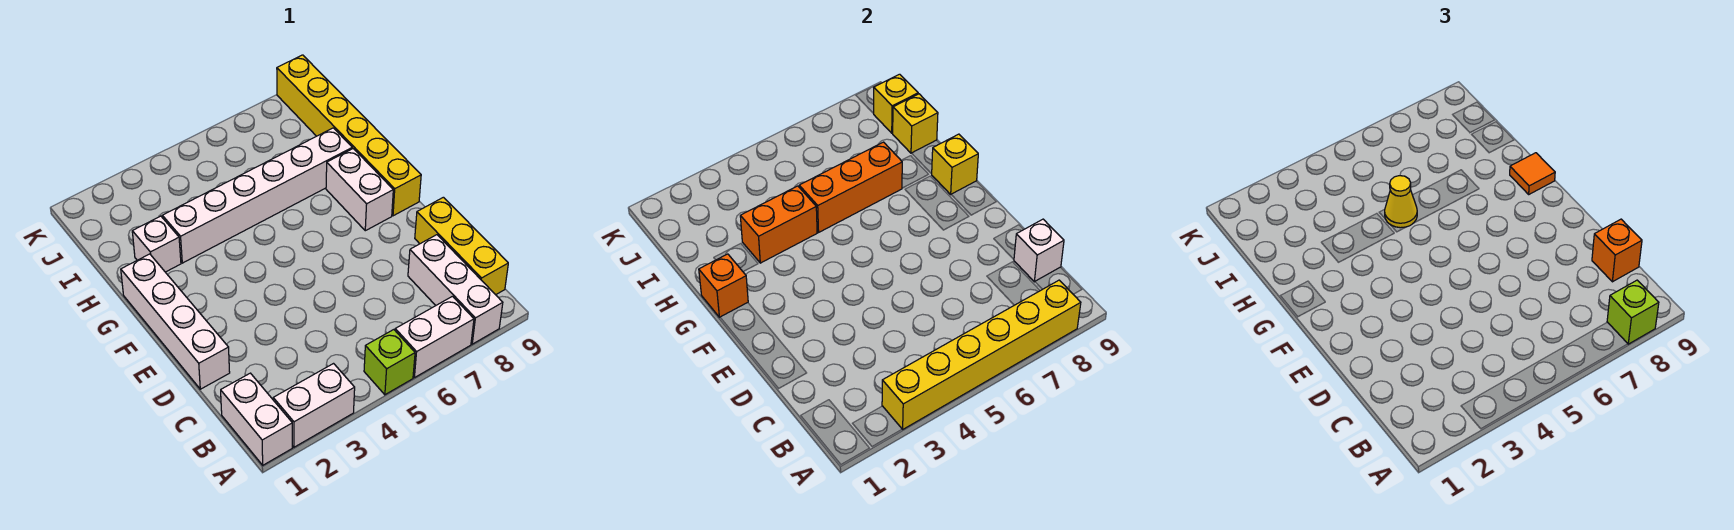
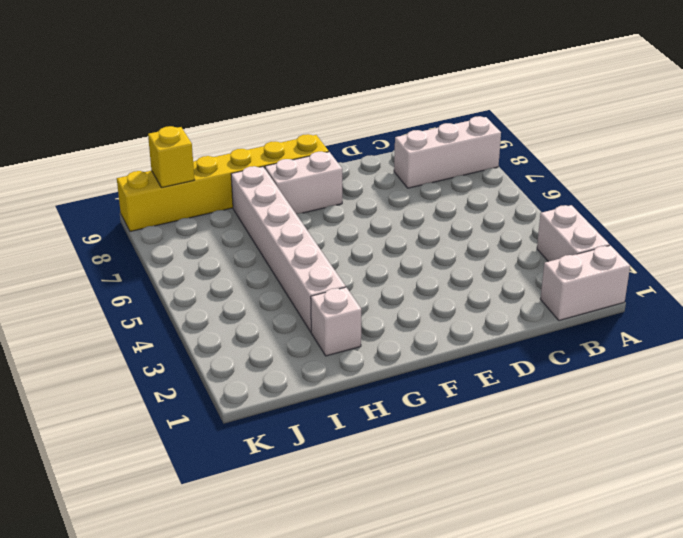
none -> lime brick A5 level 1
none -> white brick A6:A7 level 1
none -> yellow brick B9:D9 level 1

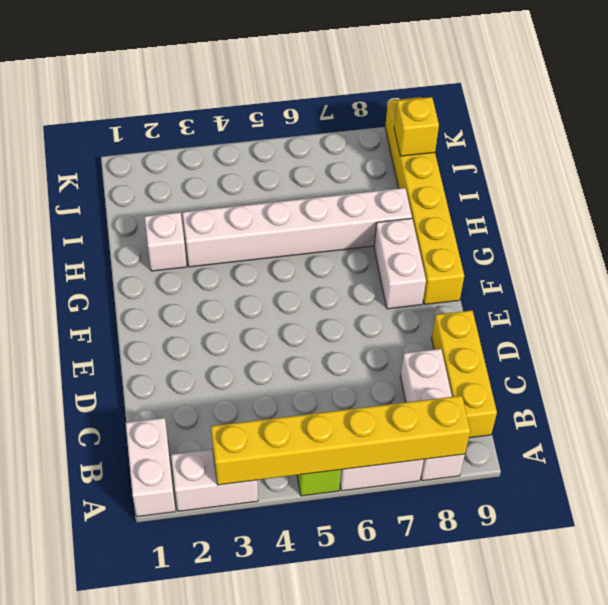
none -> white brick D1:G1 level 1
none -> white brick C9 level 2
none -> orange brick G1 level 2

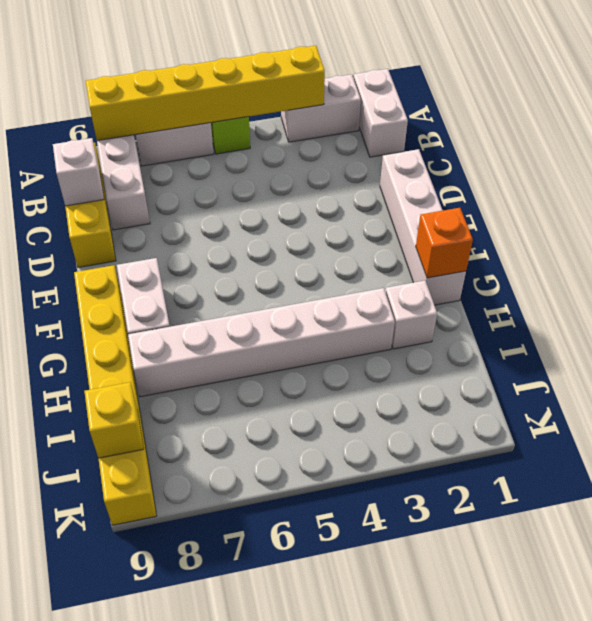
none -> yellow brick G9 level 2
none -> orange brick H3:H4 level 2
none -> orange brick H5:H7 level 2

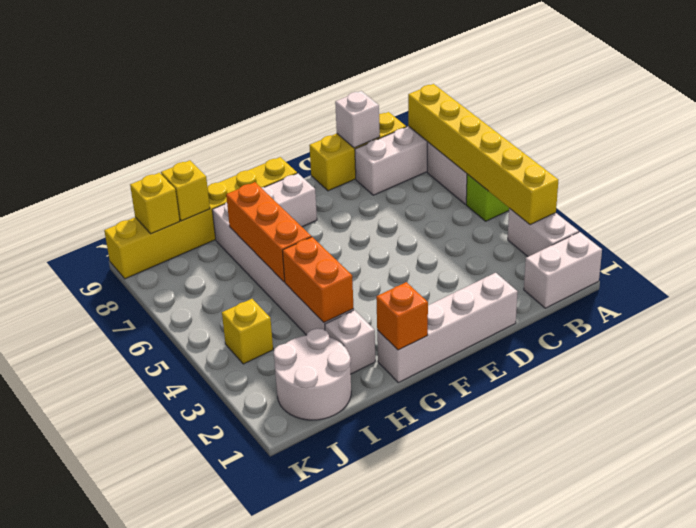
white round brick I1:J2 level 1 -> none
yellow brick J4 level 1 -> yellow brick G9 level 2
none -> lime brick A8 level 3
none -> orange brick C9 level 3
none -> orange tile G9 level 3

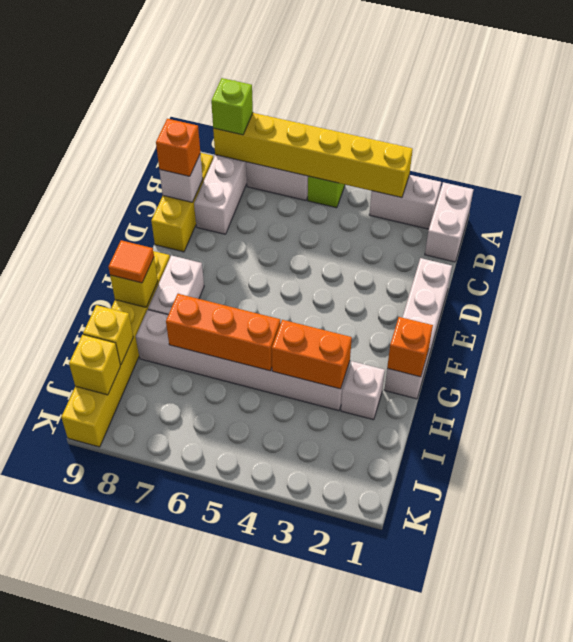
none -> yellow cone H5 level 3

